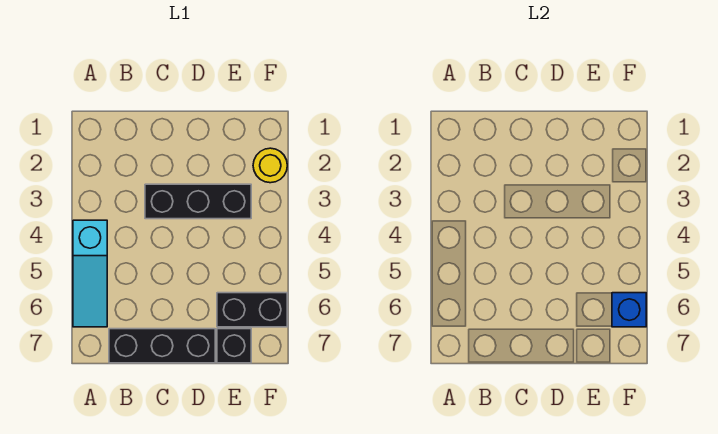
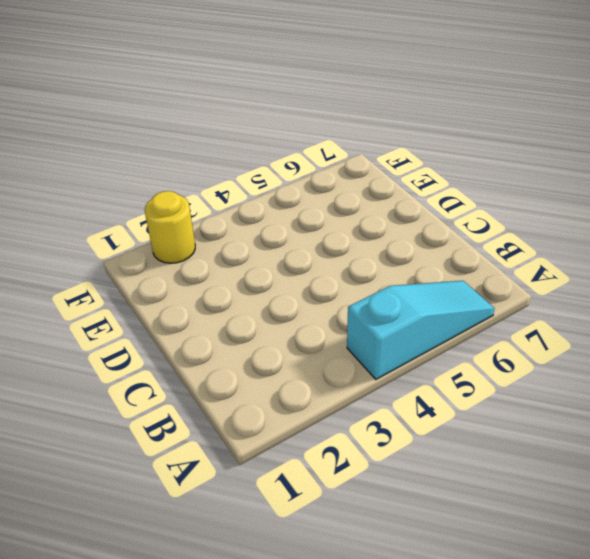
none -> black brick B7:D7 level 1
none -> black brick C3:E3 level 1

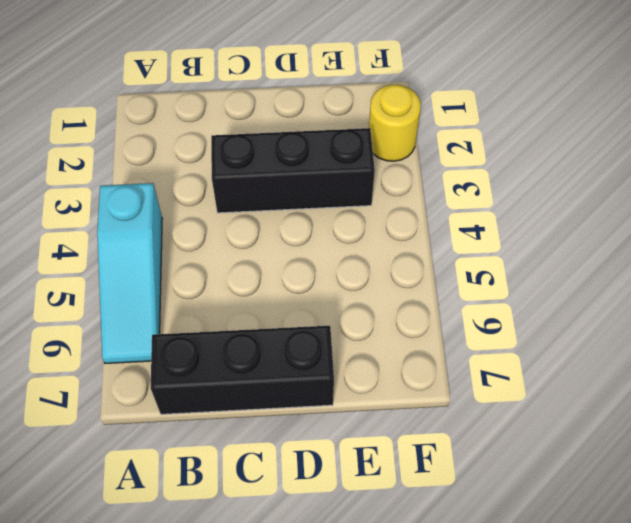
none -> black brick E6:F6 level 1
none -> black brick E7 level 1

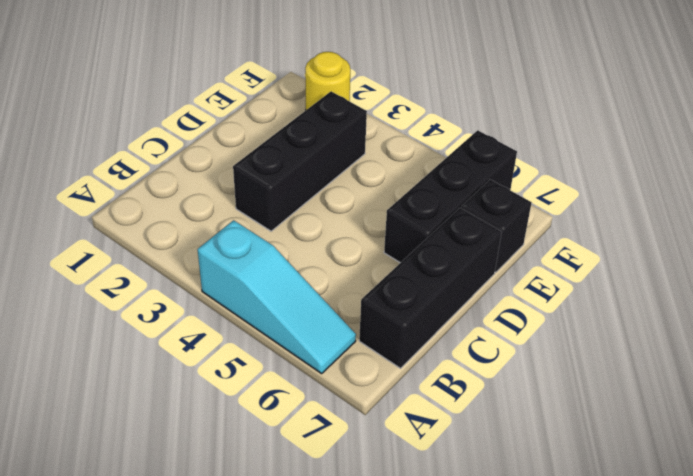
black brick D6:F6 level 1 -> black brick E6:F6 level 1
none -> blue brick F6 level 2

